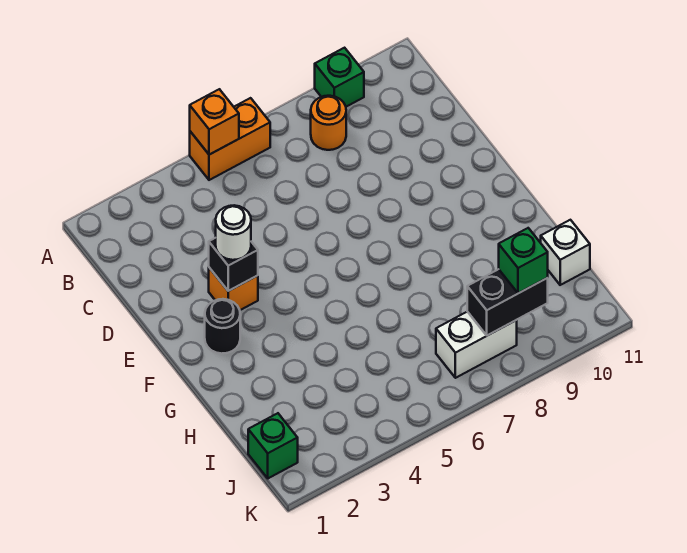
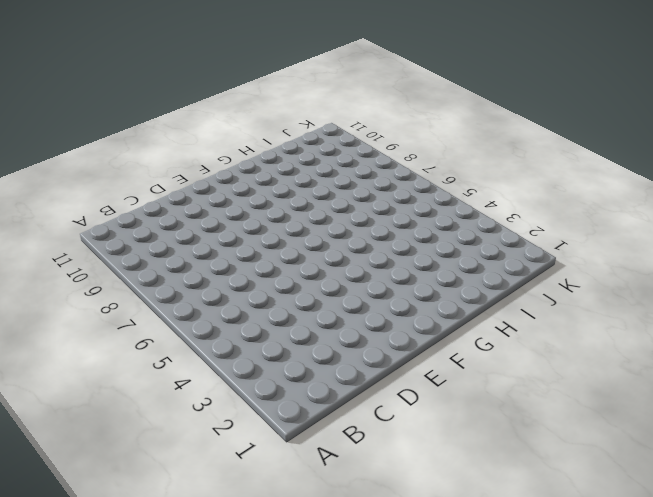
none -> orange brick A5:A6 level 1
none -> green brick A9 level 1
none -> orange round brick B8 level 1

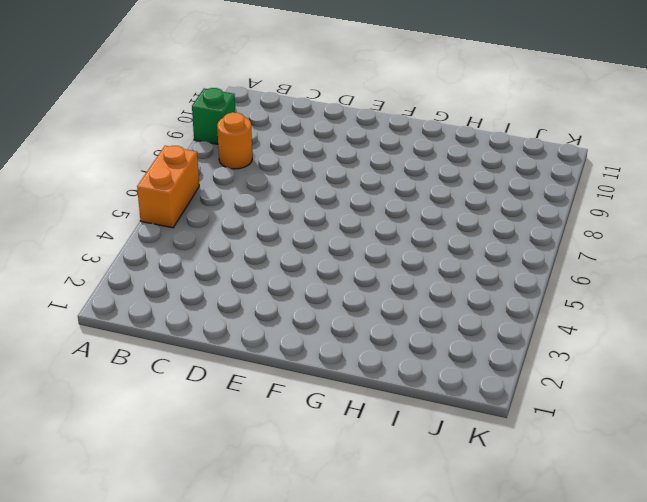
none -> orange brick E3 level 1
none -> black round brick F2 level 1
none -> white brick I11 level 1

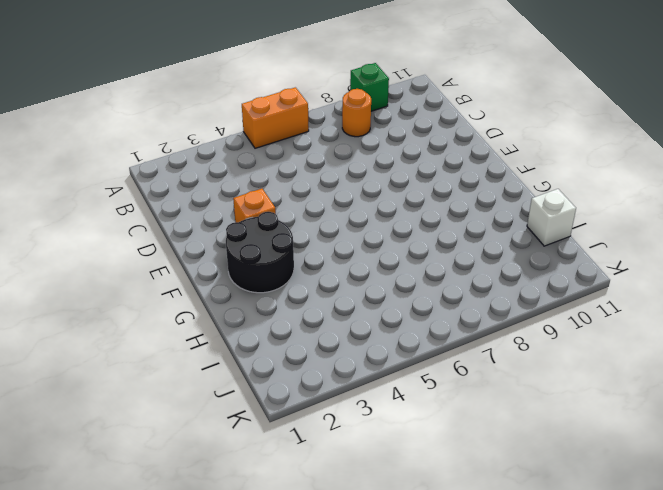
black round brick F2:G3 level 1 -> black round brick F2 level 1
none -> green brick J1 level 1
none -> white brick J7:J8 level 1
none -> orange brick A5 level 2

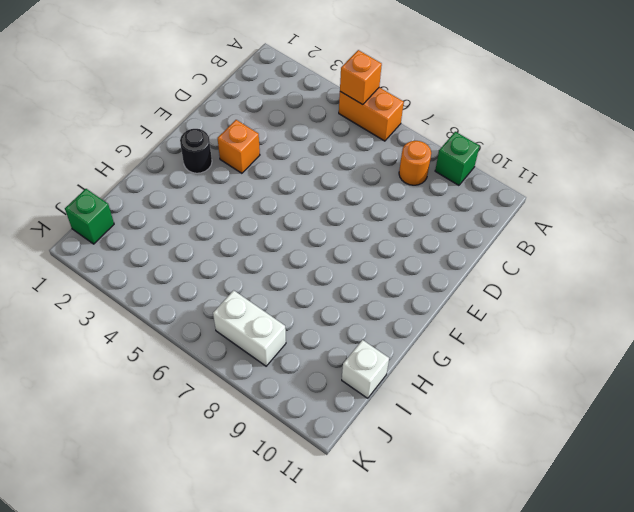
none -> black brick E3 level 2
none -> black brick J8:J9 level 2
none -> white round brick E3 level 3

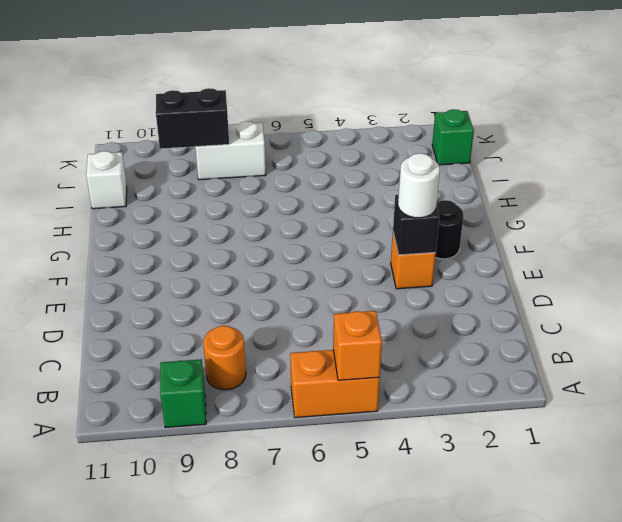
none -> green brick J9 level 3

